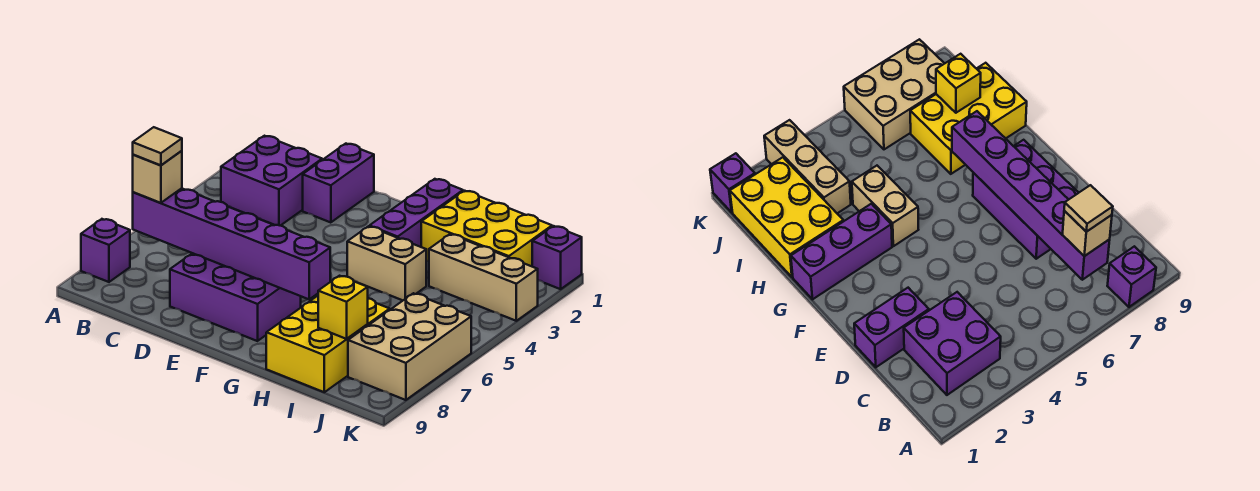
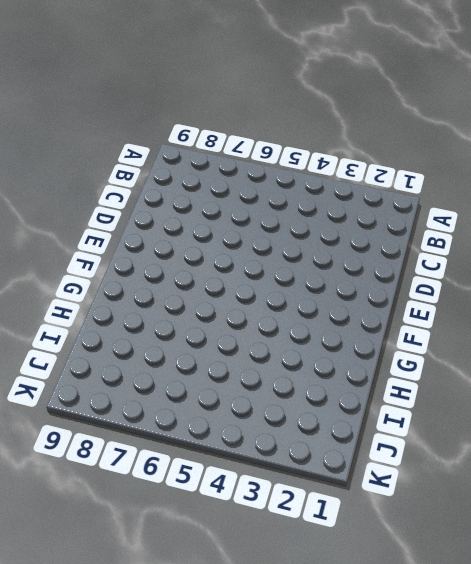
none -> purple brick A8 level 1
none -> purple brick B2:C3 level 1
none -> purple brick D1:D2 level 1

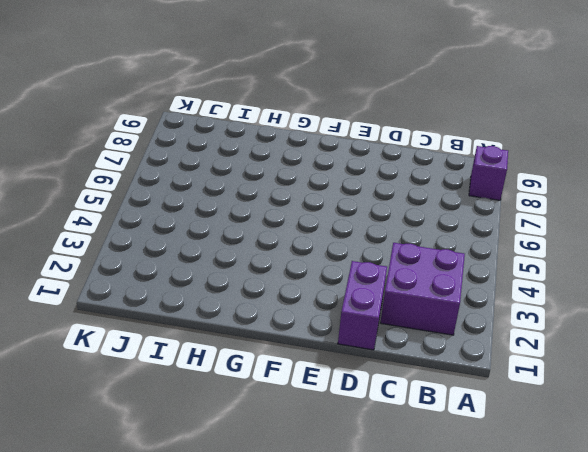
none -> purple brick D7:F8 level 1
none -> purple brick G1:G3 level 1
none -> tan brick G4:H4 level 1

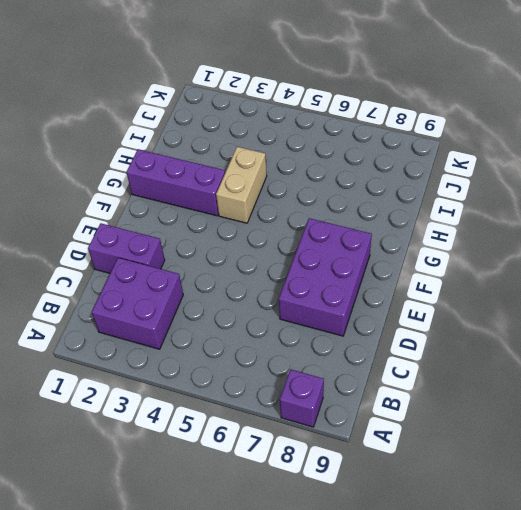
none -> yellow brick H1:J2 level 1
none -> yellow brick H7:I9 level 1
none -> tan brick I3:K3 level 1

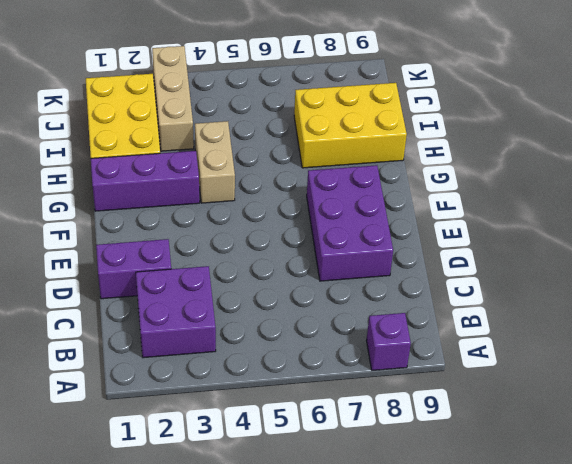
none -> tan brick J6:K8 level 1
none -> purple brick K1 level 1
none -> purple brick B7:G7 level 2

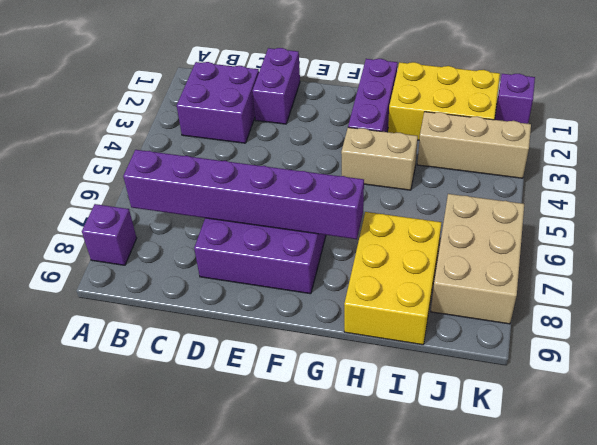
none -> yellow brick I8 level 2
none -> tan brick B7 level 3
none -> tan tile B7 level 4

